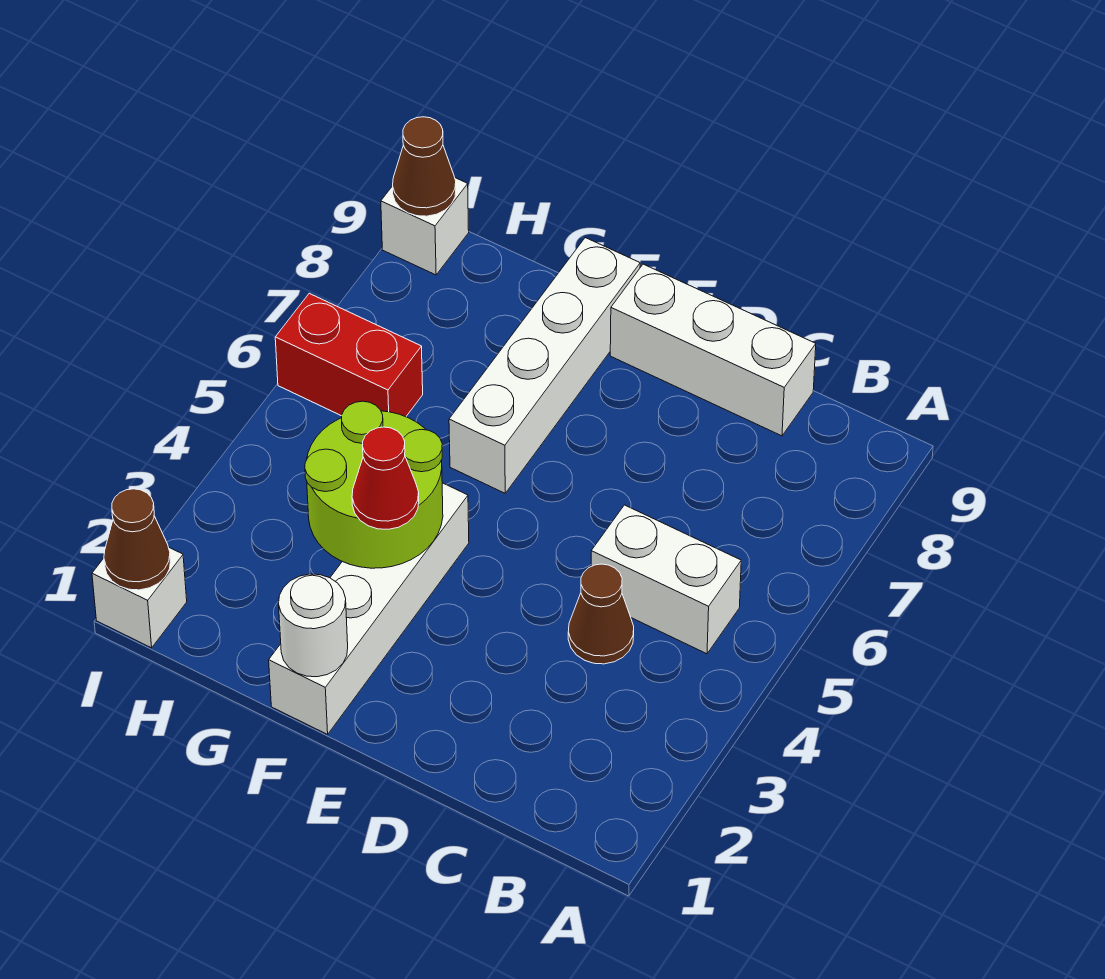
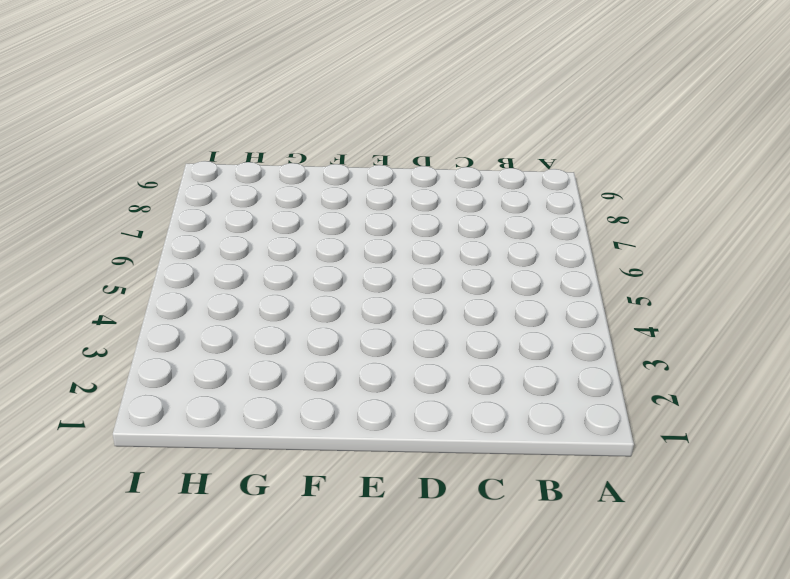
none -> white brick B5:C5 level 1
none -> brown cone C4 level 1
none -> white brick C9:E9 level 1

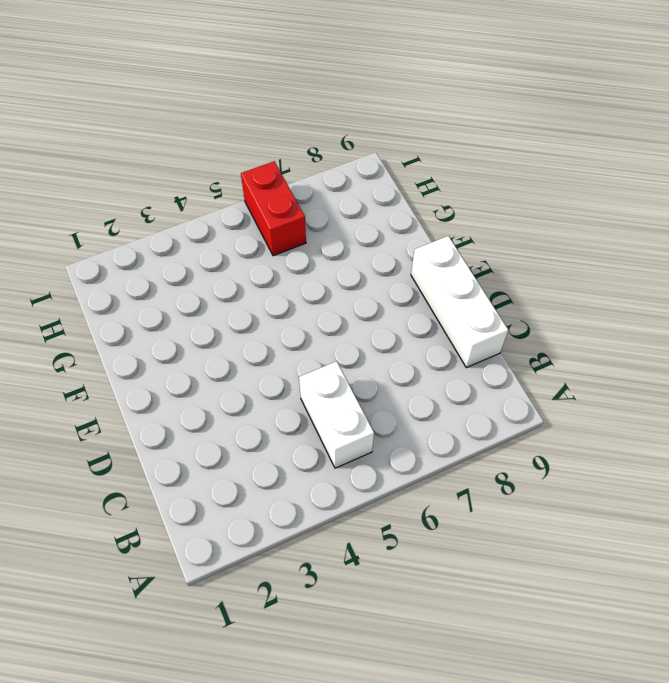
none -> brown cone C4 level 1
none -> white brick F1:F4 level 1
none -> white brick F6:F9 level 1

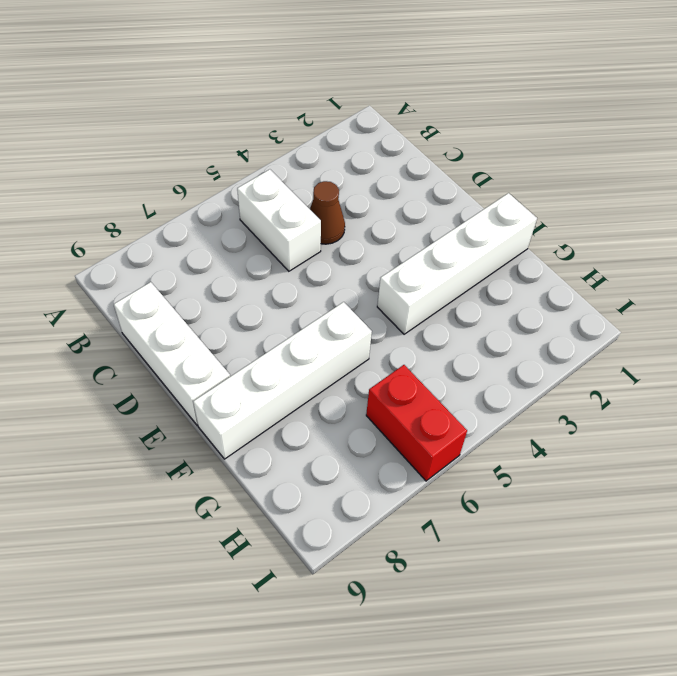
none -> white brick I1 level 1
none -> white brick I9 level 1
none -> white round brick F1 level 2

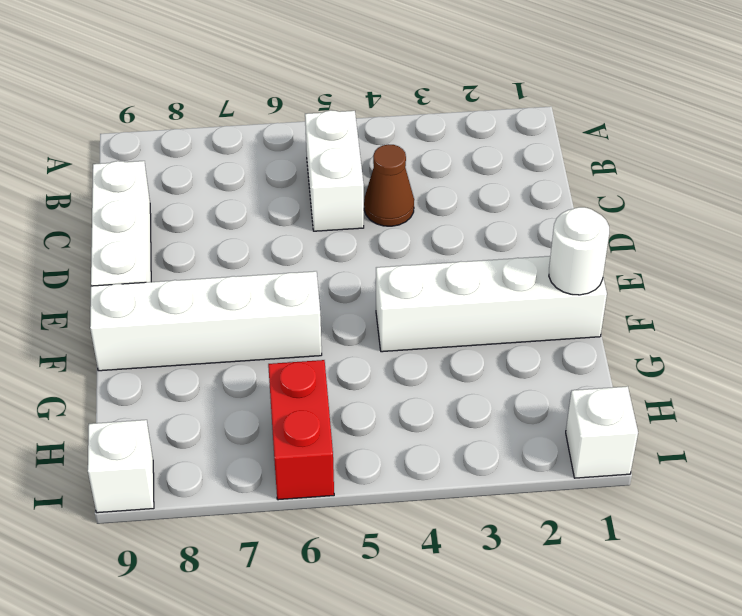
none -> lime round brick F3:G4 level 2
none -> brown cone I1 level 2
none -> brown cone I9 level 2

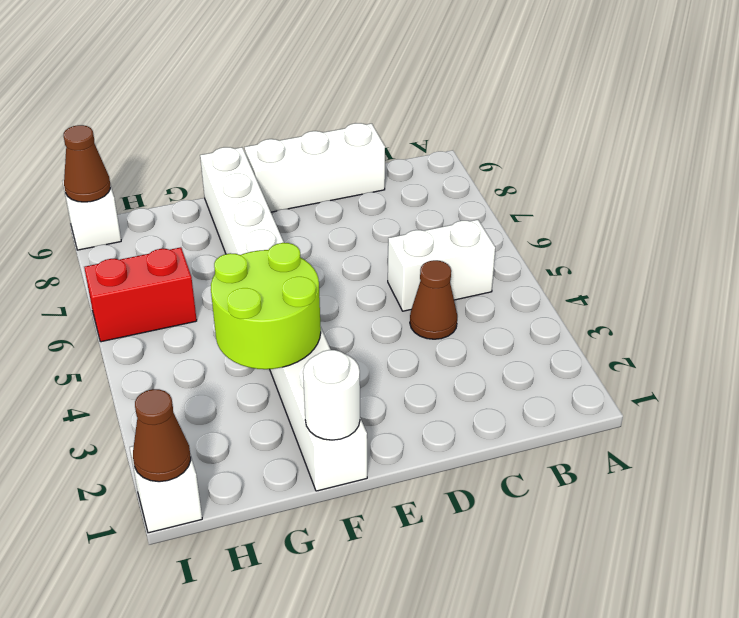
none -> red cone F3 level 3

